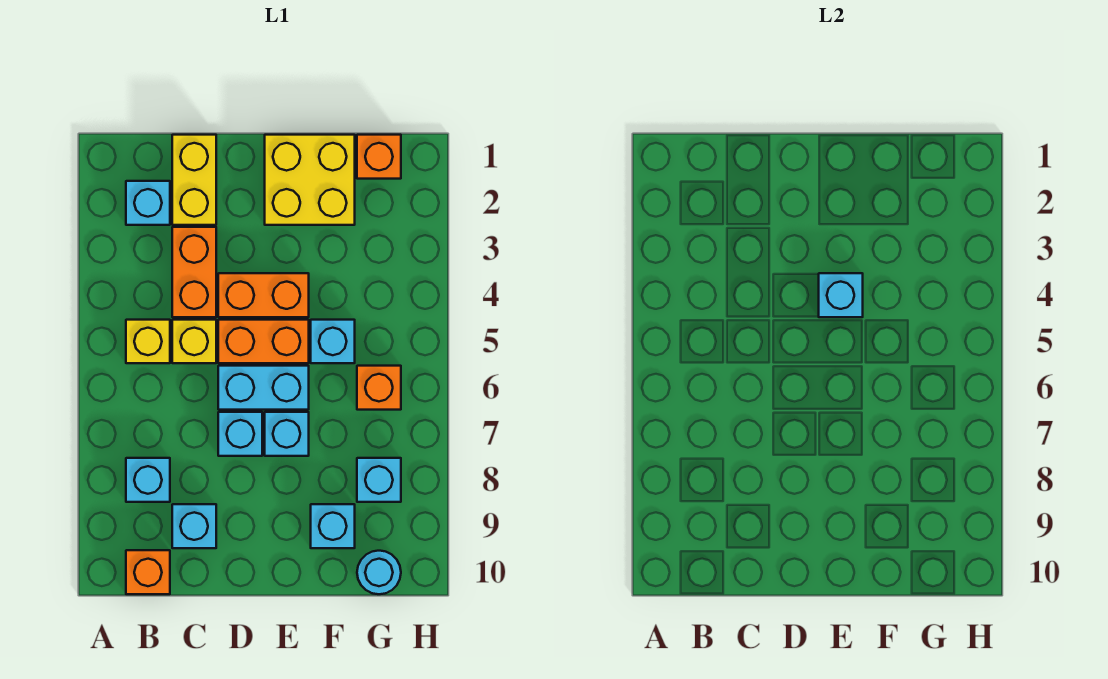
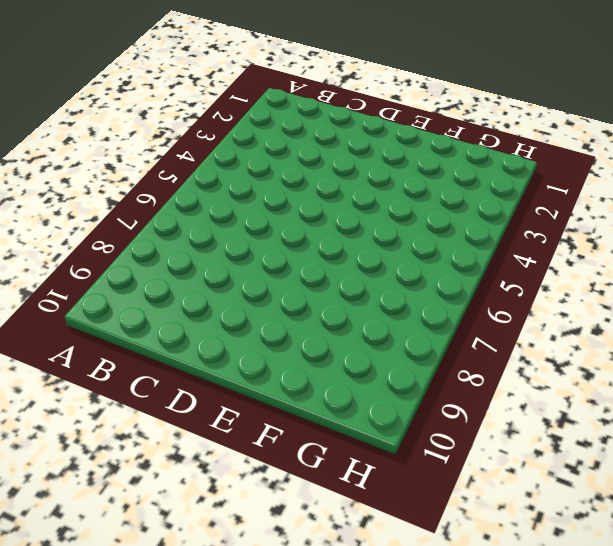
none -> cyan brick B2 level 1
none -> yellow brick B5 level 1
none -> cyan brick B8 level 1

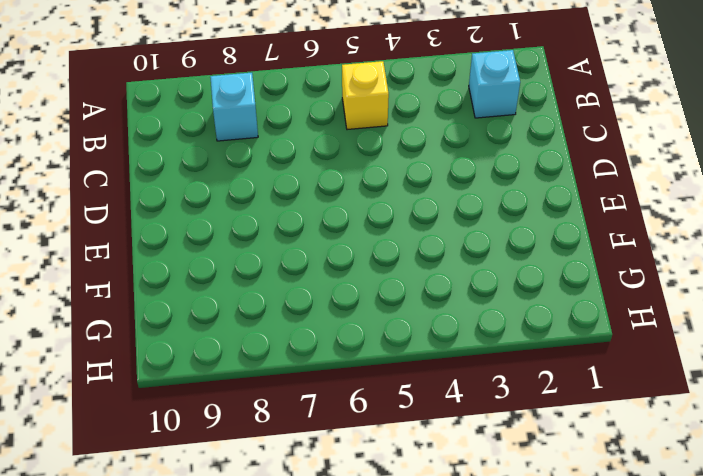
none -> orange brick B10 level 1
none -> yellow brick C1:C2 level 1
none -> orange brick C3:C4 level 1

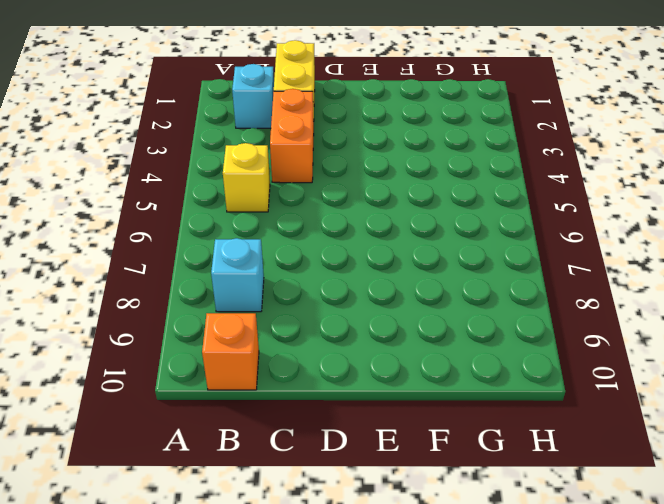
none -> yellow brick C5 level 1
none -> cyan brick C9 level 1
none -> orange brick D4:E4 level 1

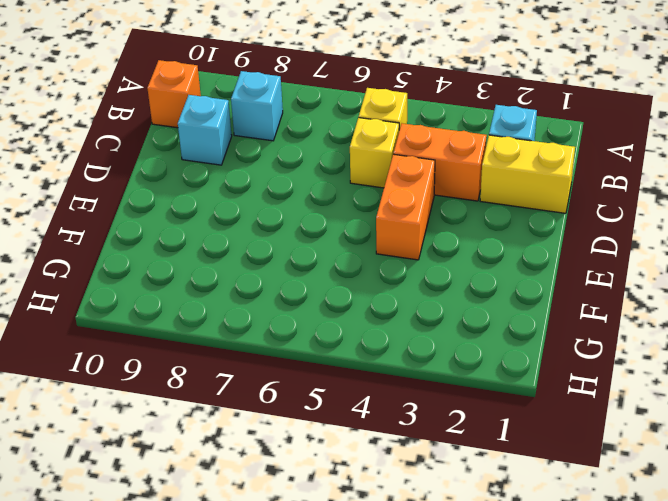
none -> orange brick D5:E5 level 1
none -> cyan brick D6:E6 level 1
none -> cyan brick D7 level 1

